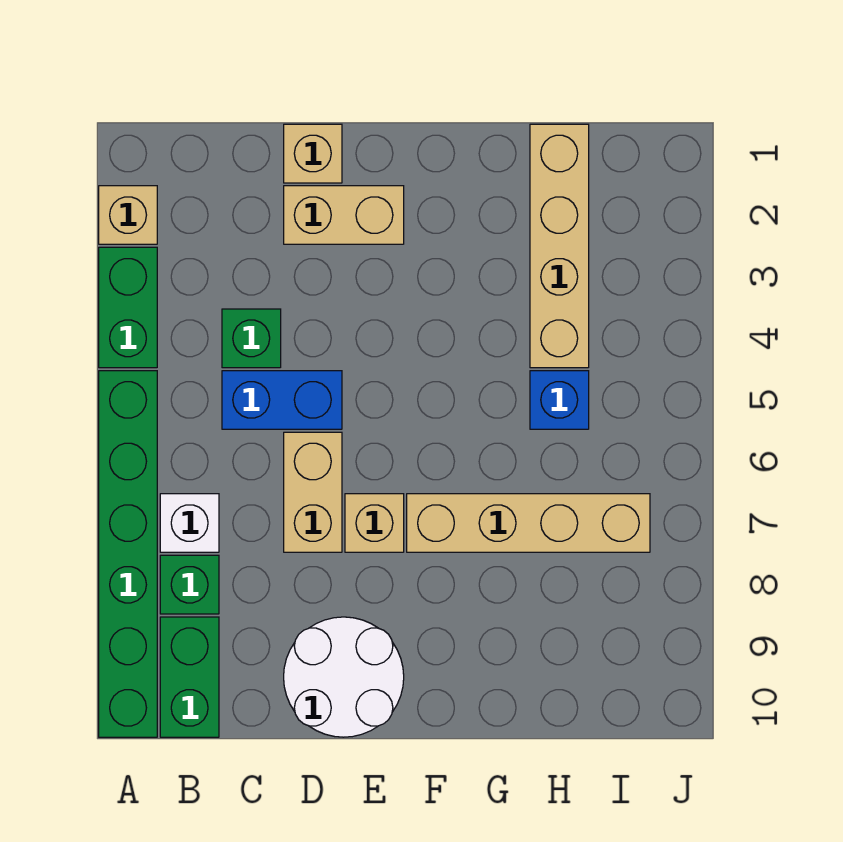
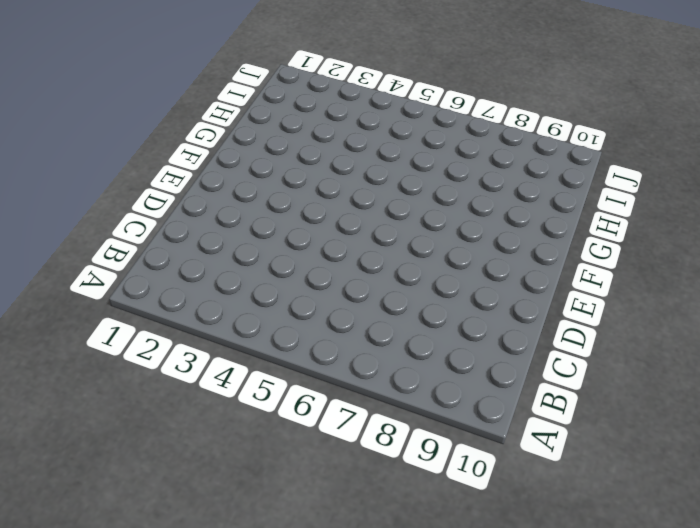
none -> tan brick A2 level 1
none -> green brick A3:A4 level 1
none -> green brick A5:A10 level 1

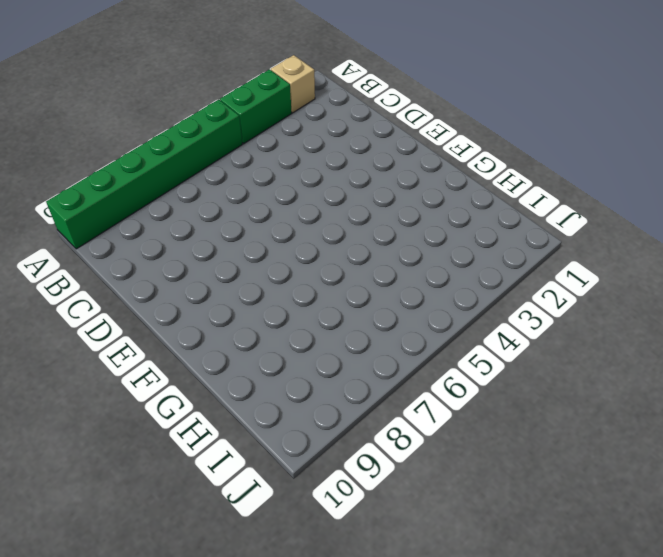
none -> white brick B7 level 1
none -> green brick B8 level 1
none -> green brick B9:B10 level 1

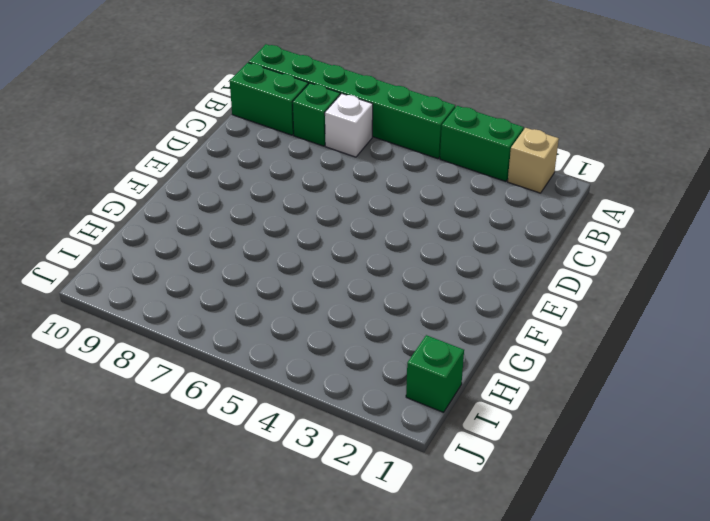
green brick I1 level 1 -> green brick C4 level 1
none -> blue brick C5:D5 level 1
none -> tan brick D1 level 1
none -> tan brick D2:E2 level 1

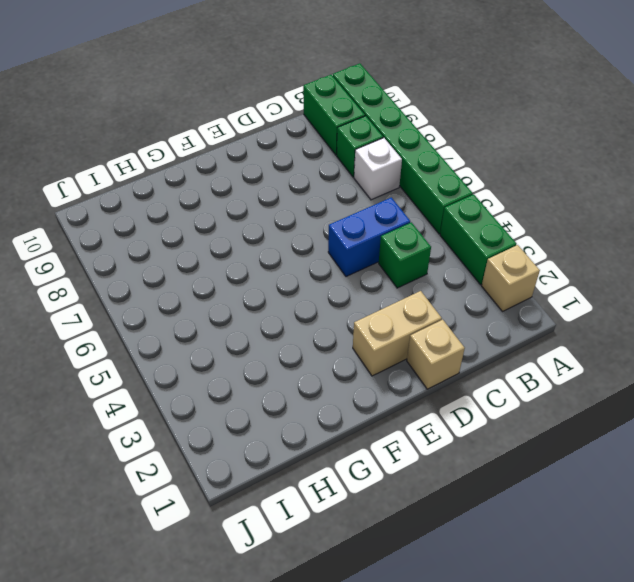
none -> tan brick D6:D7 level 1
none -> white round brick D9:E10 level 1
none -> tan brick E7 level 1

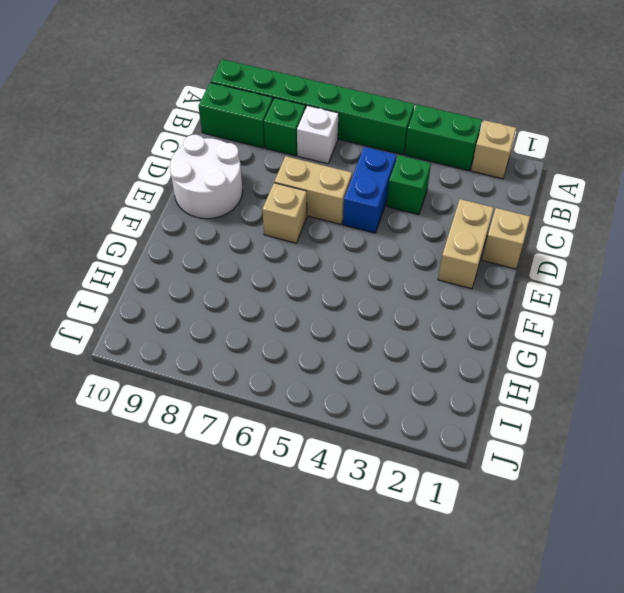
none -> tan brick F7:I7 level 1
none -> tan brick H1:H4 level 1
none -> blue brick H5 level 1

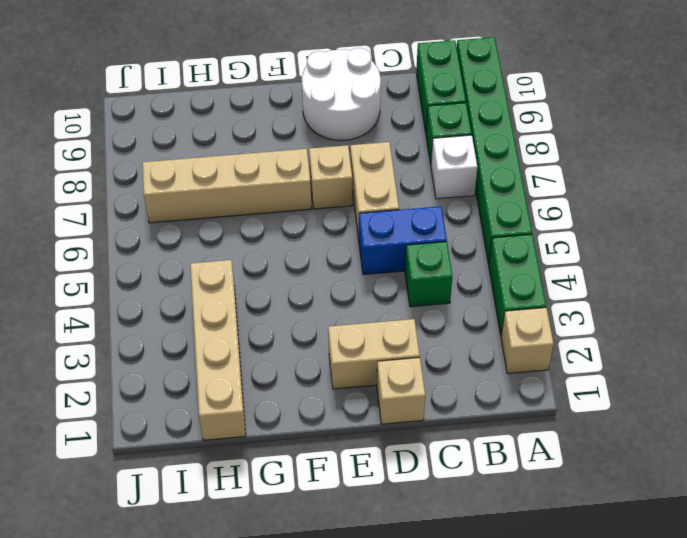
none -> blue brick H5 level 1

